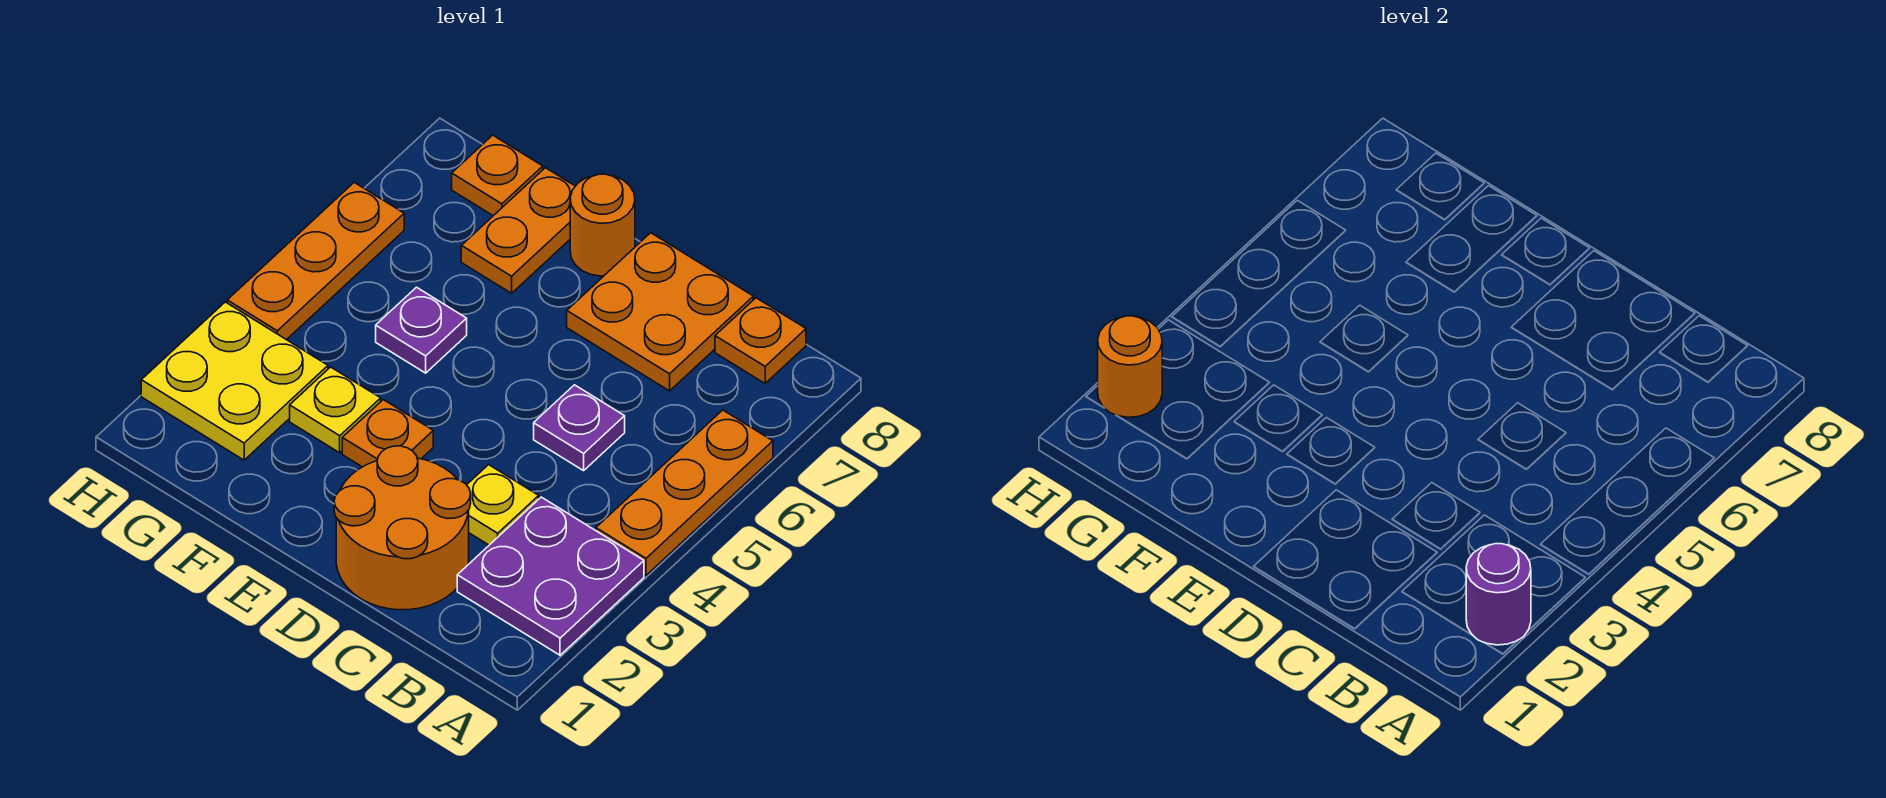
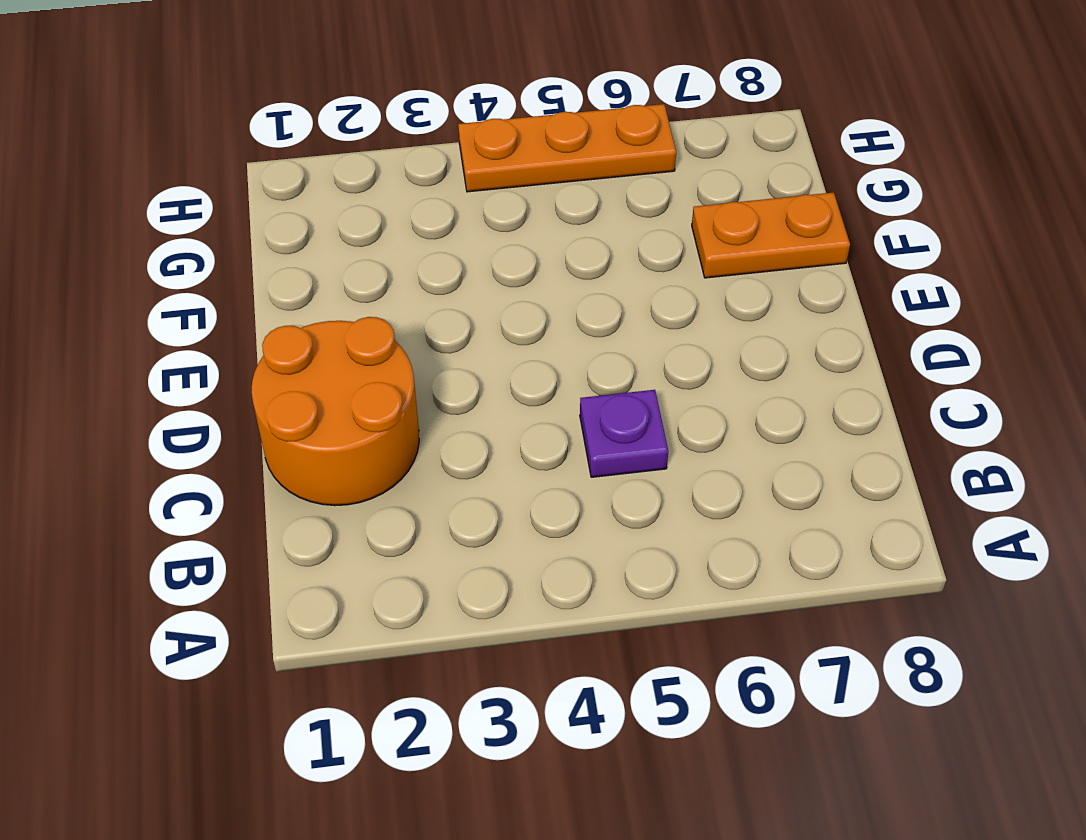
none -> purple plate A2:B3 level 1
none -> orange plate A4:A6 level 1
none -> orange plate B8 level 1

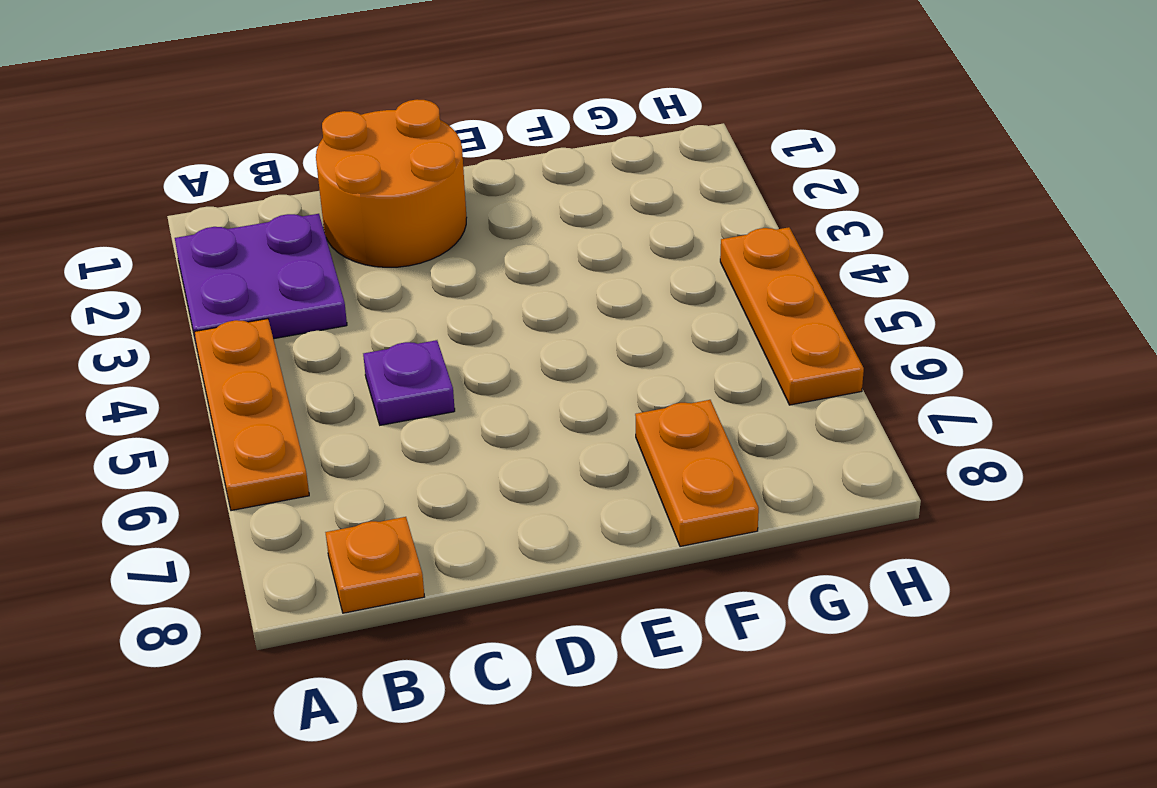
none -> yellow plate C3 level 1
none -> orange plate C7:D8 level 1
none -> orange plate E3 level 1

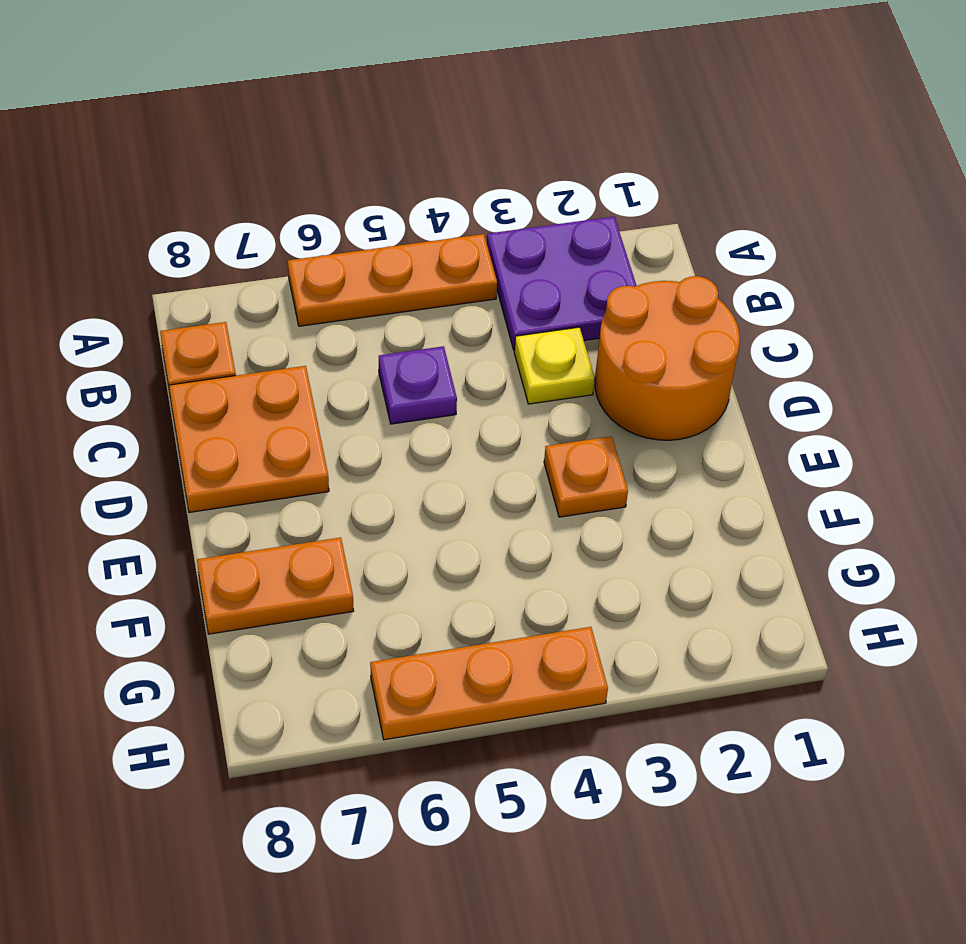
none -> orange round brick E8 level 1
none -> yellow plate F3 level 1
none -> purple plate F5 level 1

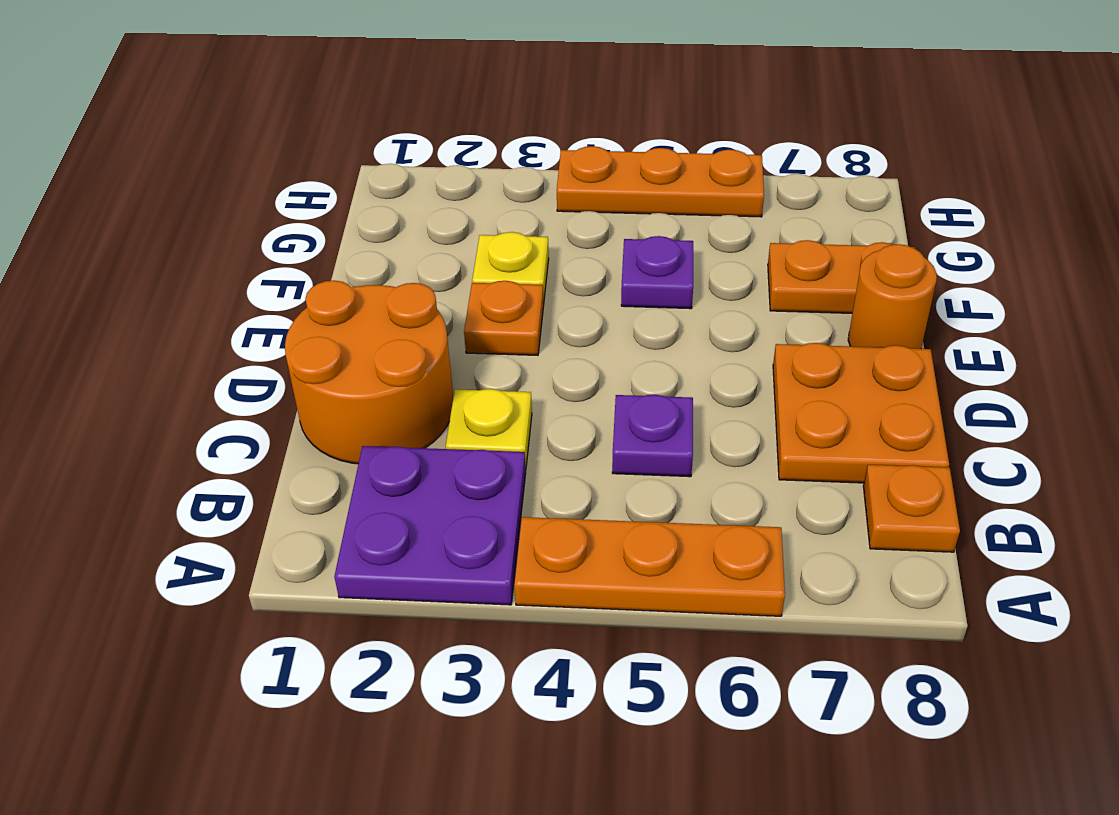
none -> yellow plate G2:H3 level 1
none -> orange plate G8 level 1
none -> purple round brick A2 level 2

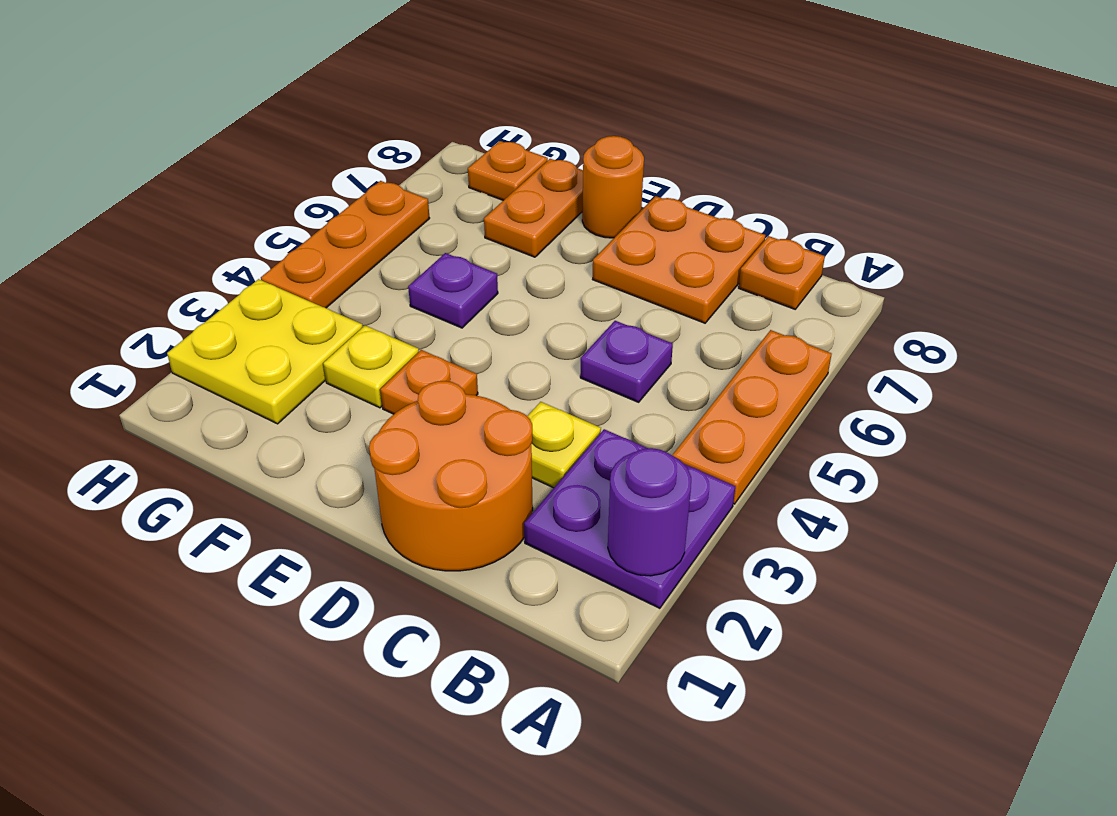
none -> orange round brick H2 level 2

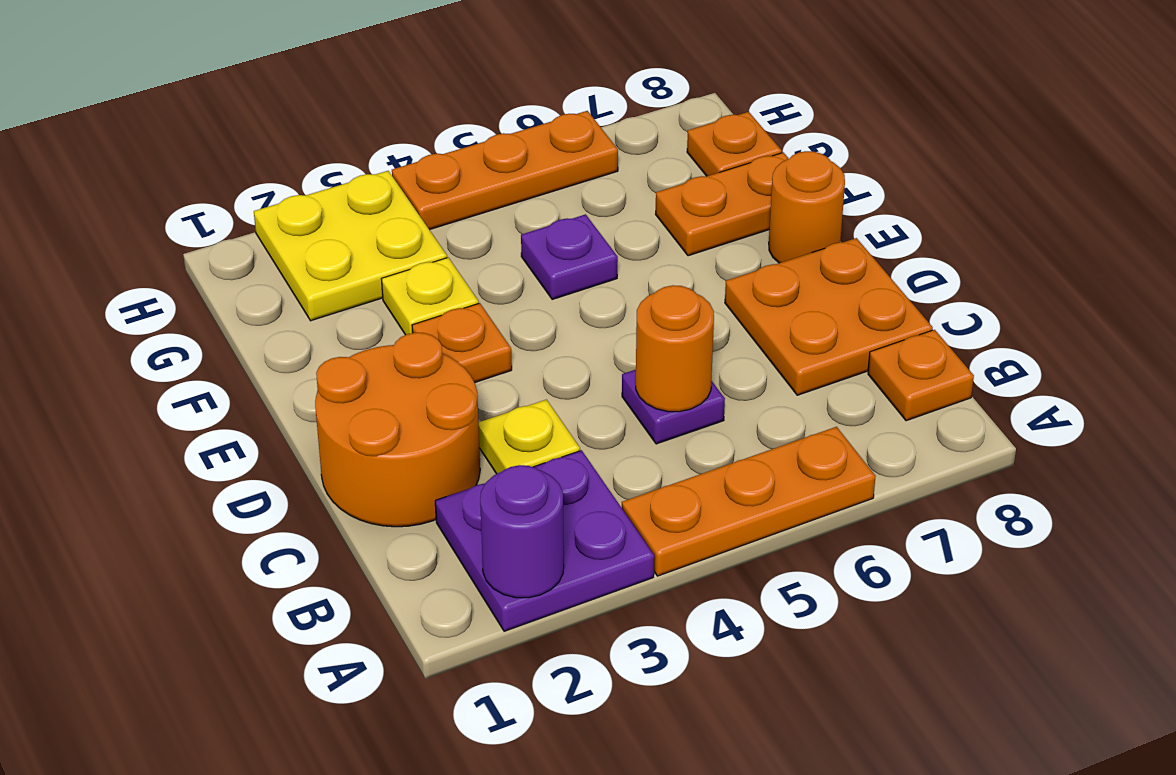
orange round brick C5 level 2 -> orange round brick H2 level 2

